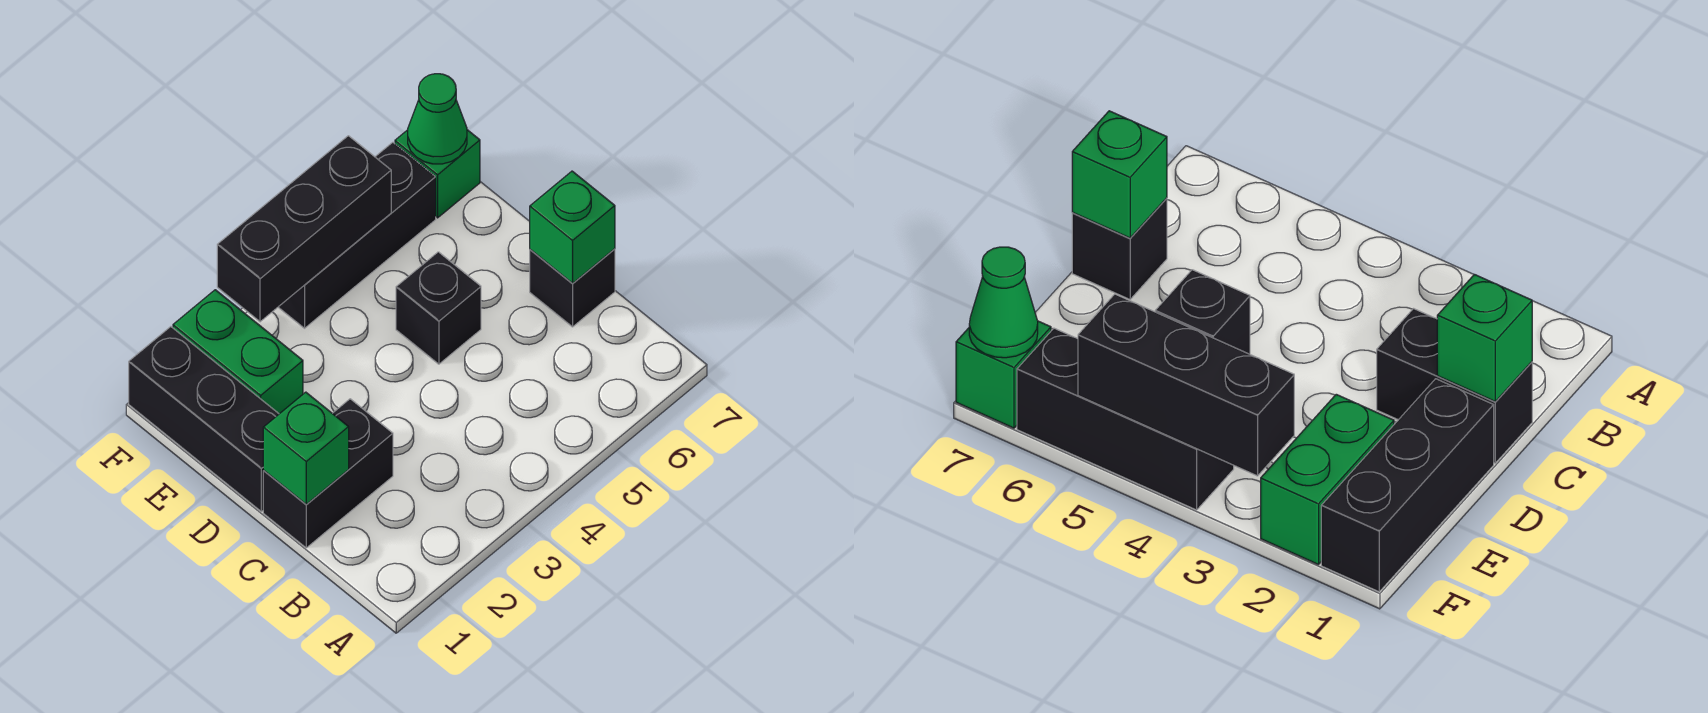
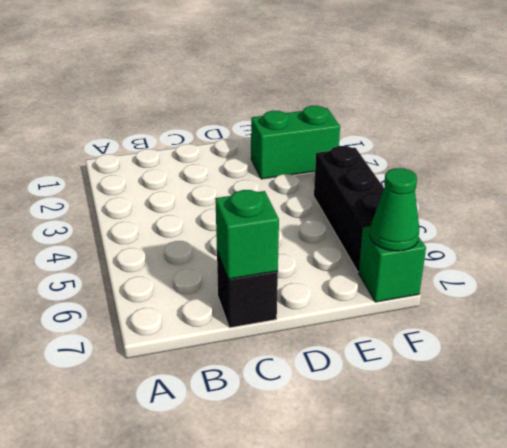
none -> black brick C1:C2 level 1
none -> black brick D1:F1 level 1

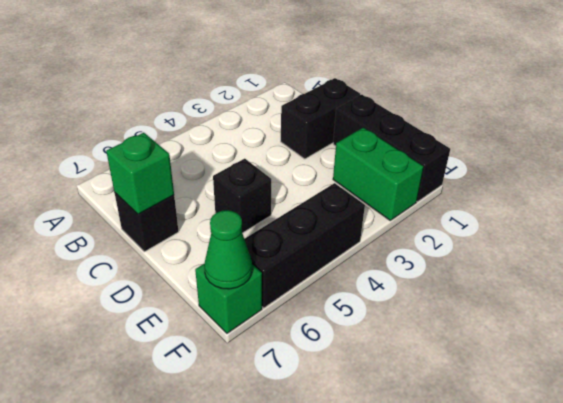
none -> green brick C1 level 2
none -> black brick F3:F5 level 2

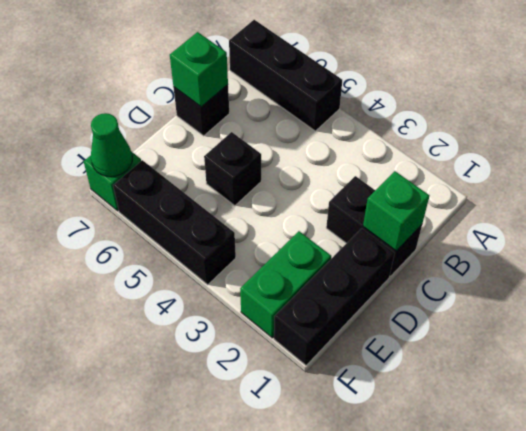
black brick A5:A7 level 1 -> black brick F3:F5 level 2

